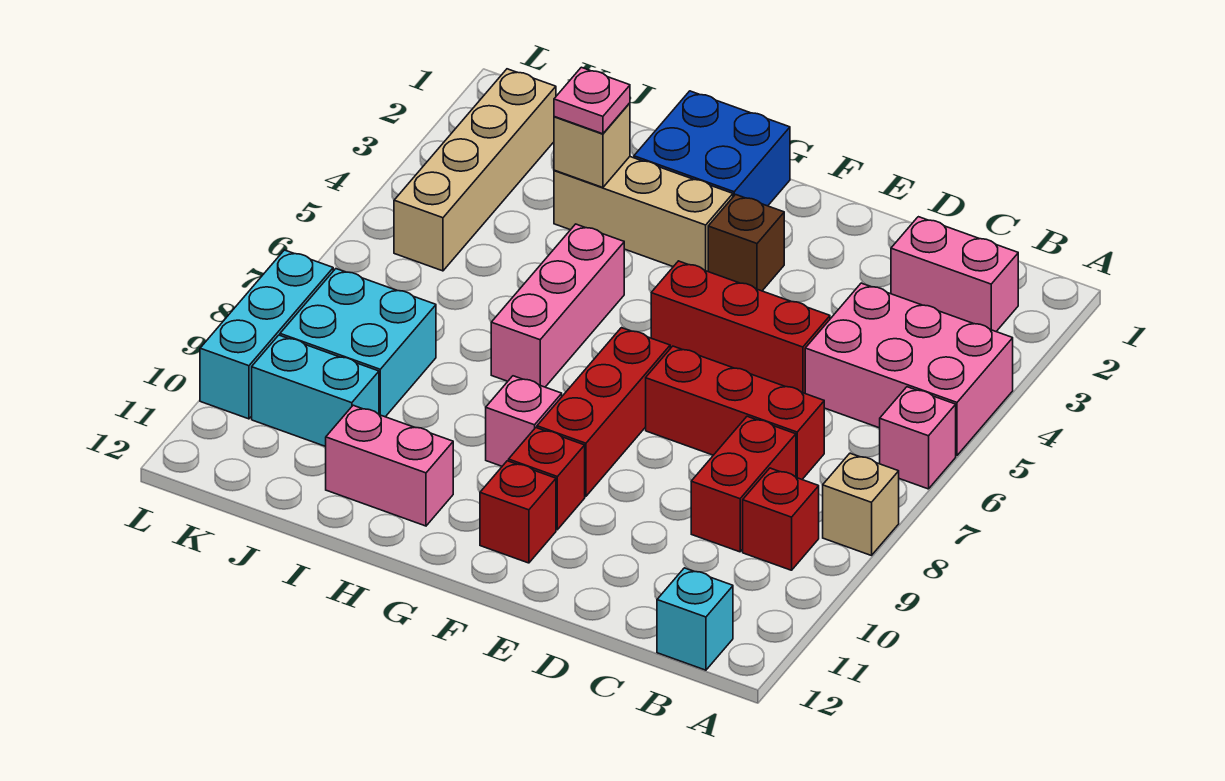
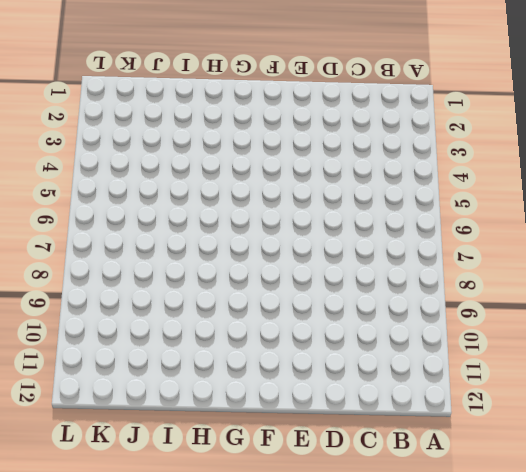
none -> pink brick A4:C5 level 1
none -> pink brick A6 level 1
none -> tan brick A8 level 1

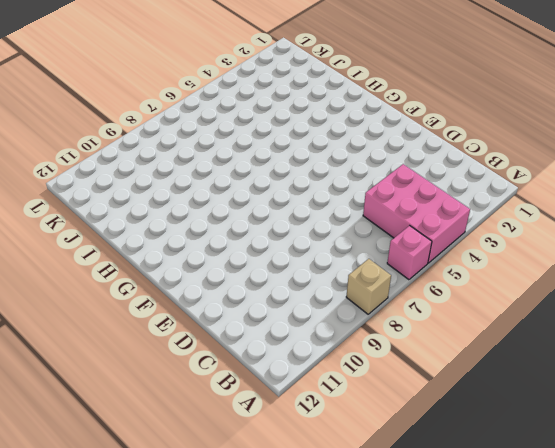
none -> pink brick B2:C2 level 1
none -> red brick B9 level 1
none -> cyan brick B12 level 1

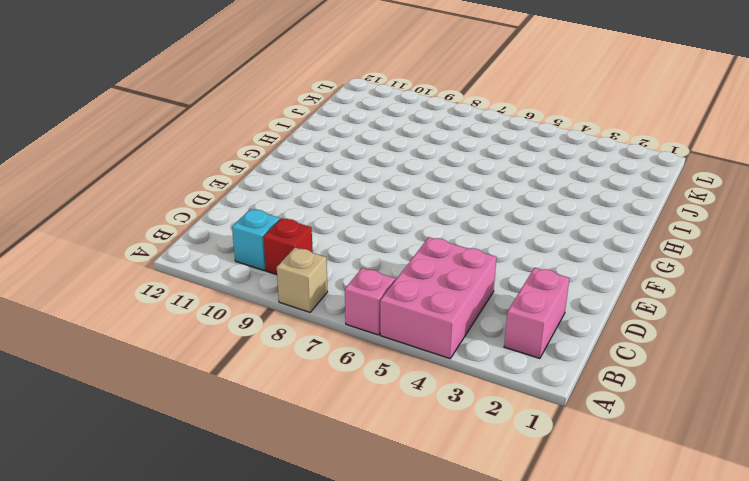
cyan brick B10 level 1 -> cyan brick B12 level 1
none -> red brick C7:E7 level 1
none -> red brick C8:C9 level 1
none -> red brick D5:F5 level 1

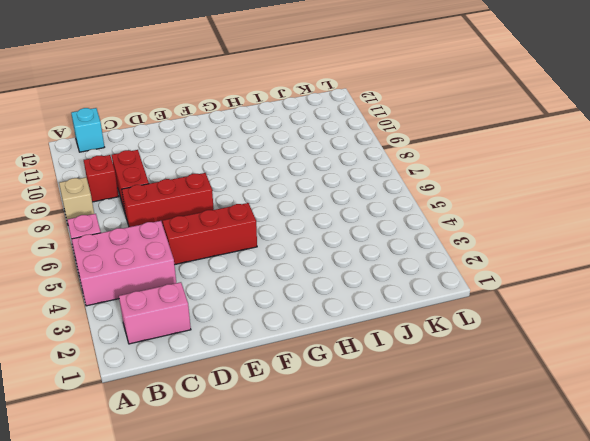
none -> brown brick F3 level 1
none -> red brick F7:F9 level 1
none -> red brick F10 level 1

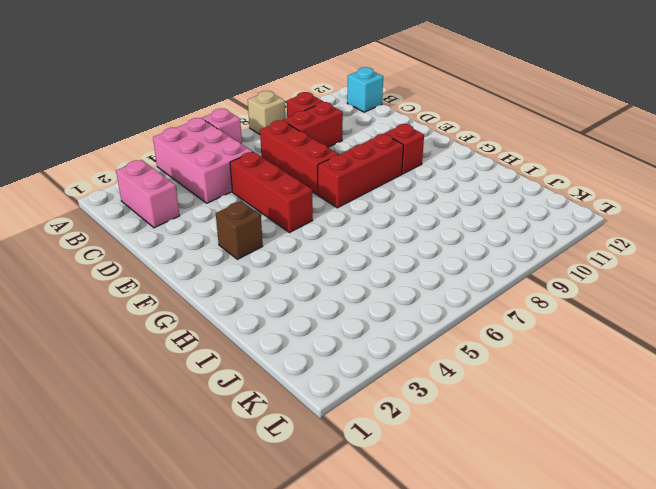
none -> red brick F11 level 1
none -> blue brick G1:H2 level 1
none -> tan brick G3:I3 level 1

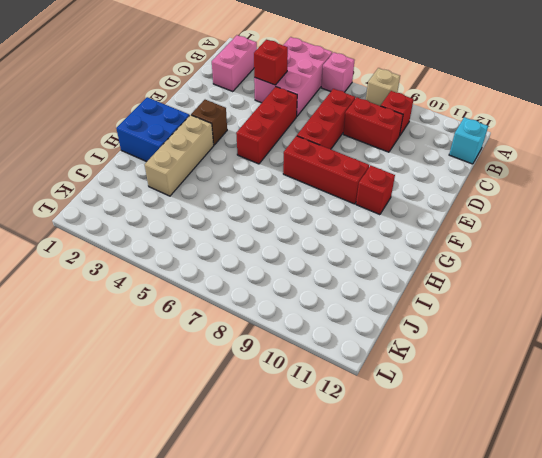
red brick C4 level 2 -> red brick F11 level 1
none -> pink brick G9 level 1
none -> pink brick H5:H7 level 1
none -> pink brick H11:I11 level 1

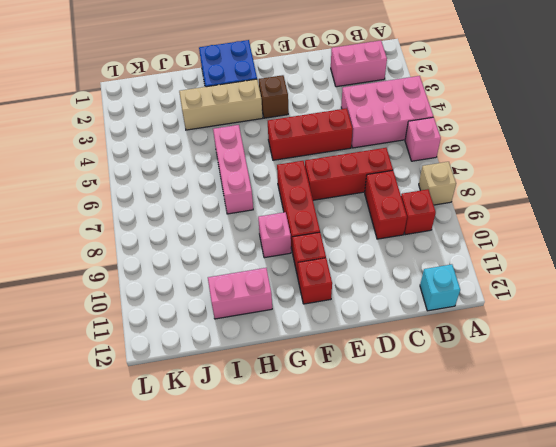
none -> cyan brick J8:K9 level 1
none -> cyan brick J10:K10 level 1
none -> tan brick K2:K5 level 1

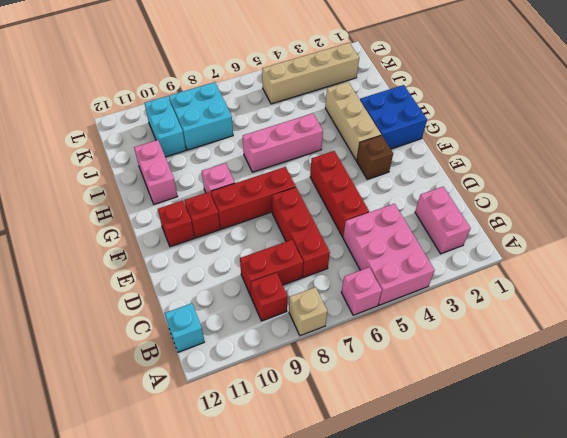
none -> cyan brick L8:L10 level 1
none -> tan brick I3 level 2
none -> pink plate I3 level 3

